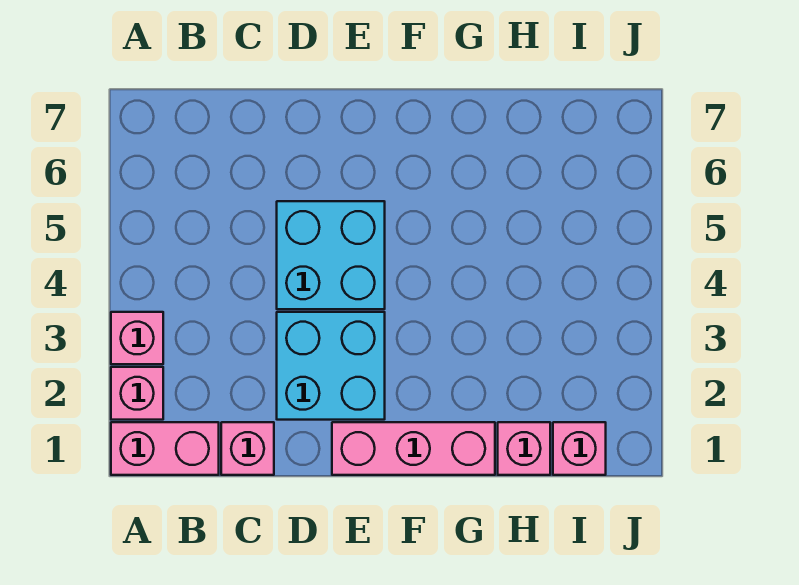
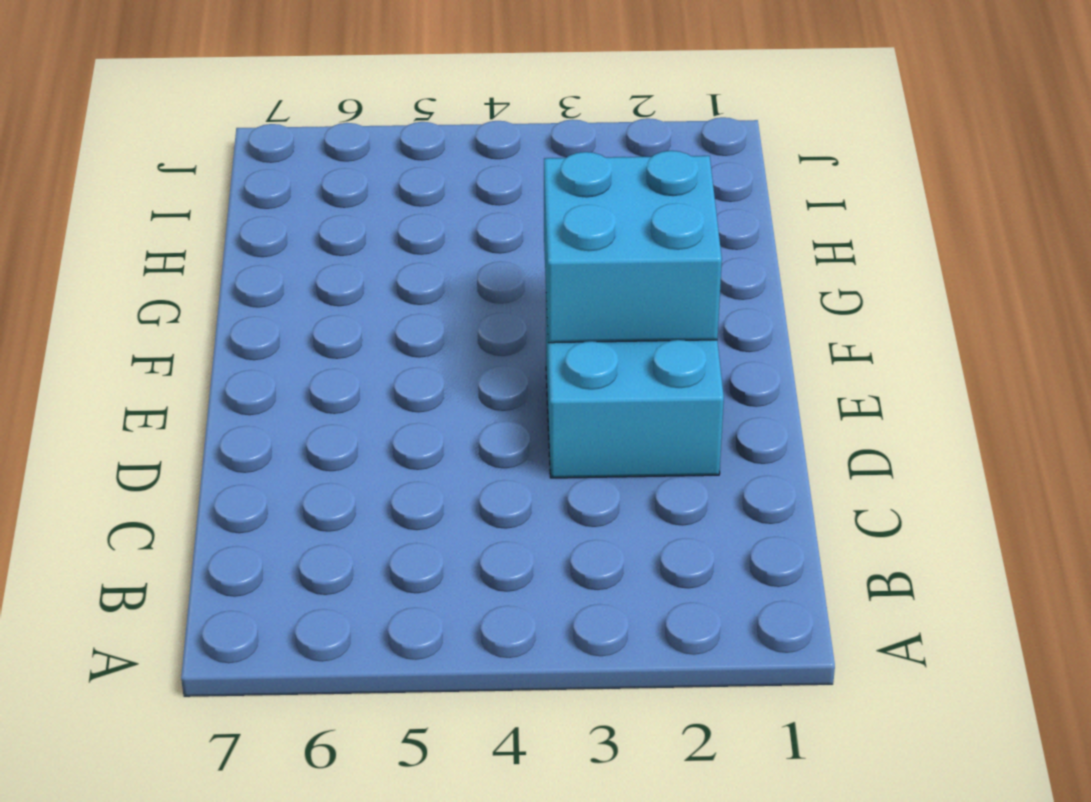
cyan brick E2:F3 level 2 -> cyan brick D4:E5 level 1
none -> pink brick A1:B1 level 1
none -> pink brick A2 level 1

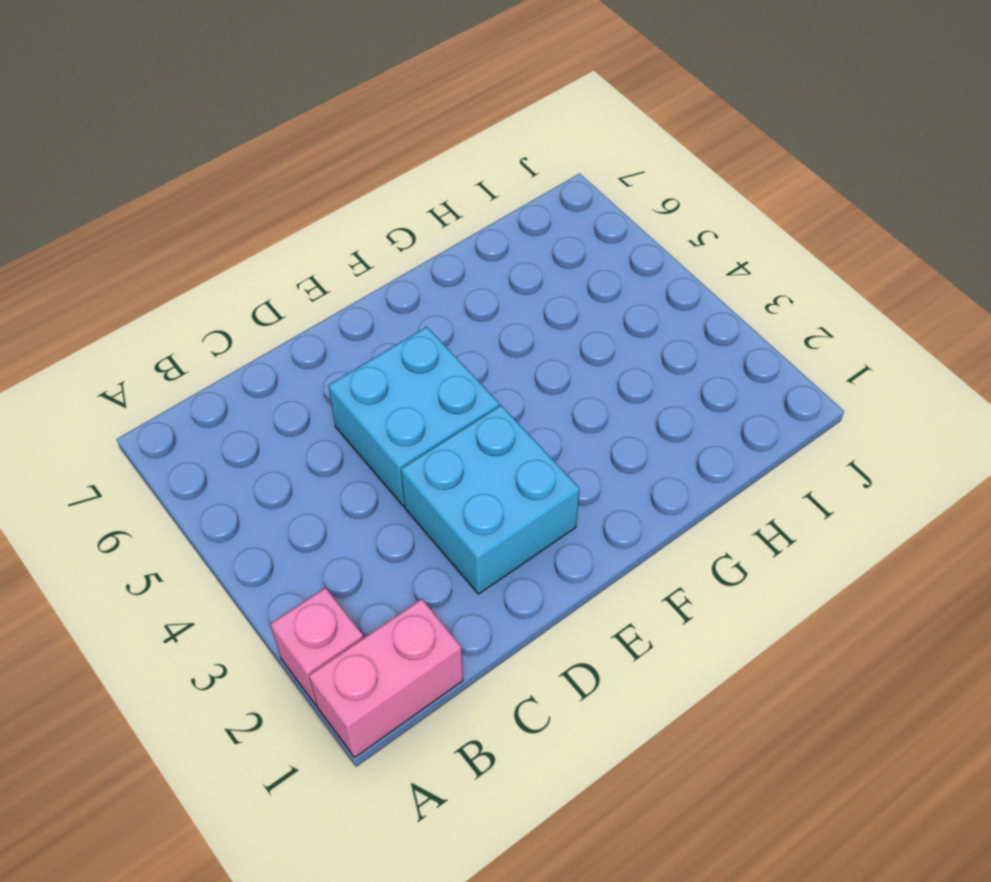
none -> pink brick A3 level 1
none -> pink brick C1 level 1

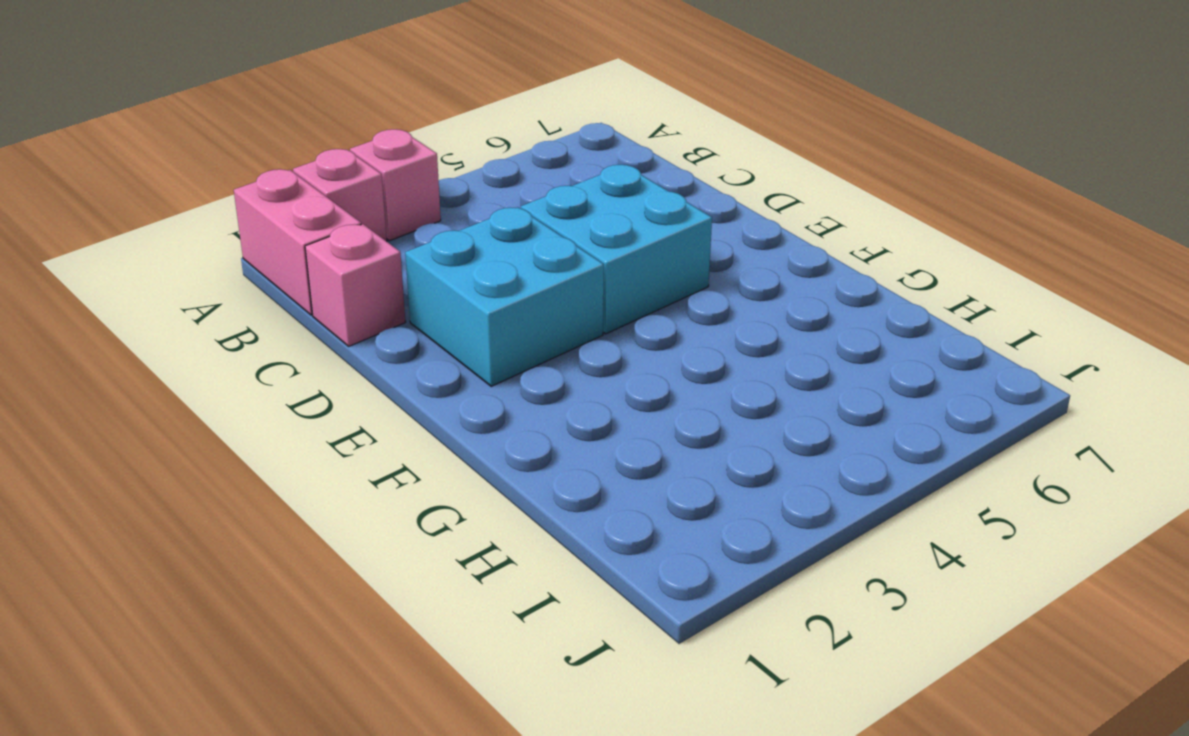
none -> pink brick E1:G1 level 1
none -> pink brick H1 level 1

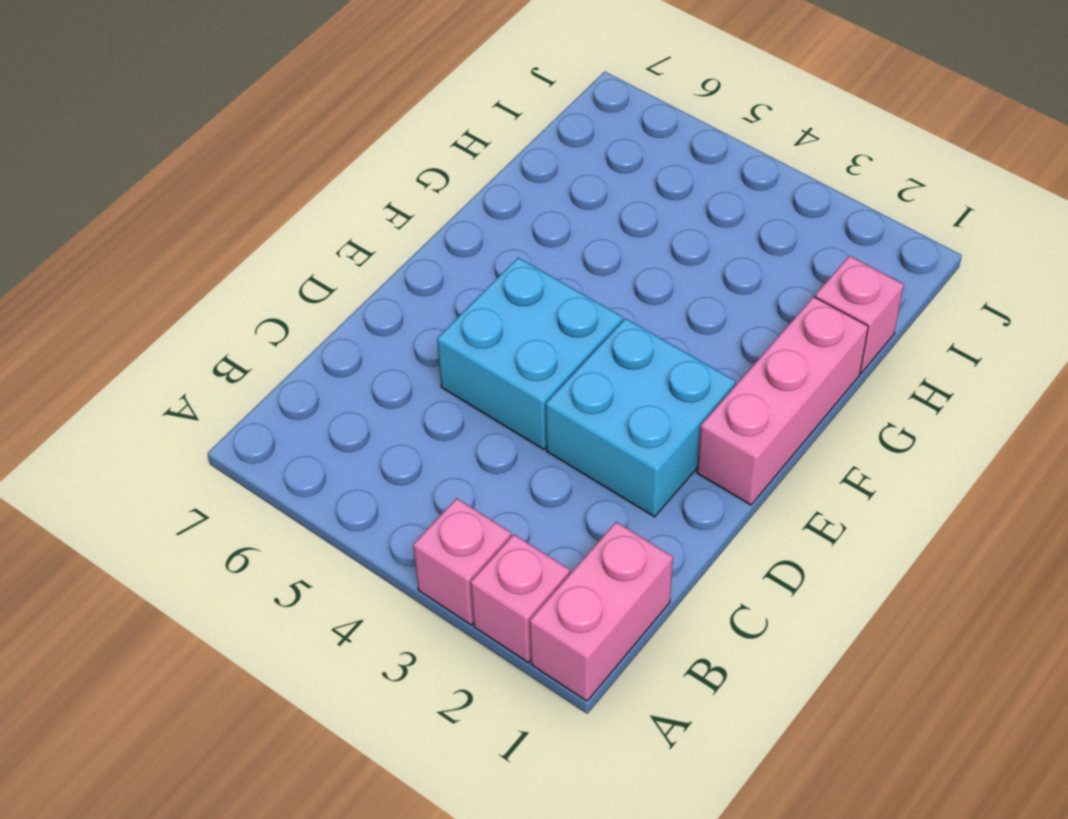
none -> pink brick C1 level 1
none -> pink brick I1 level 1

